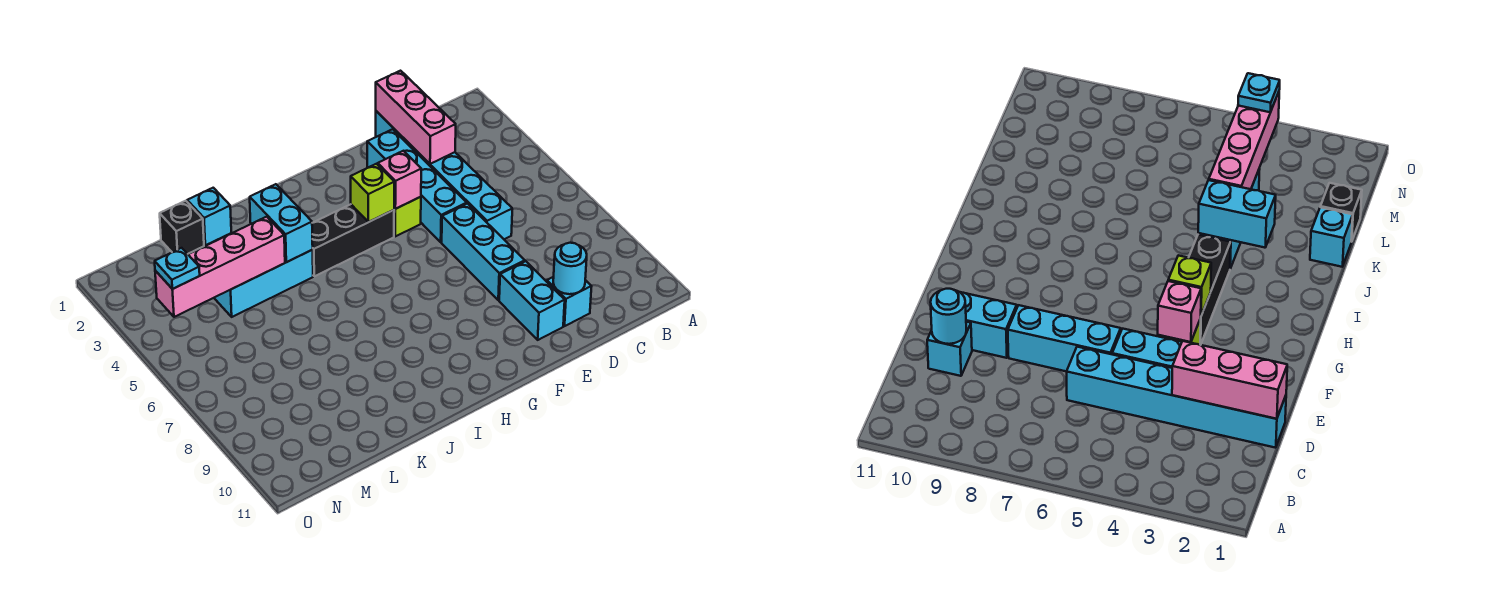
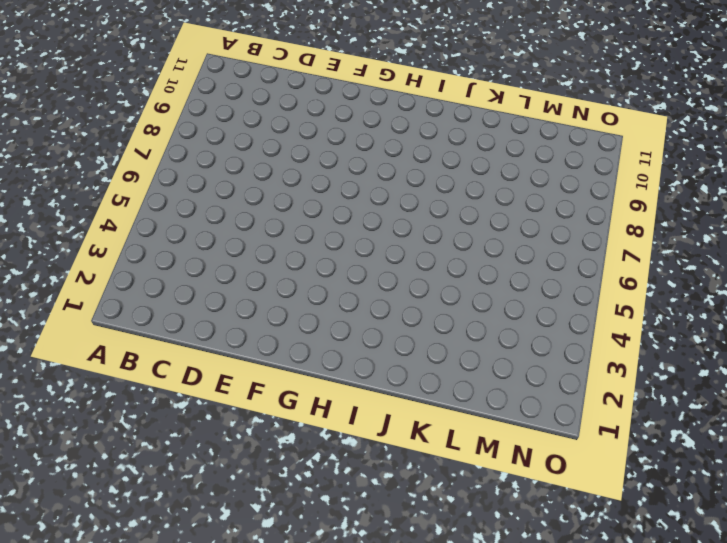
none -> cyan brick D1:D6 level 1
none -> cyan brick D10 level 1
none -> cyan brick E2:E5 level 1

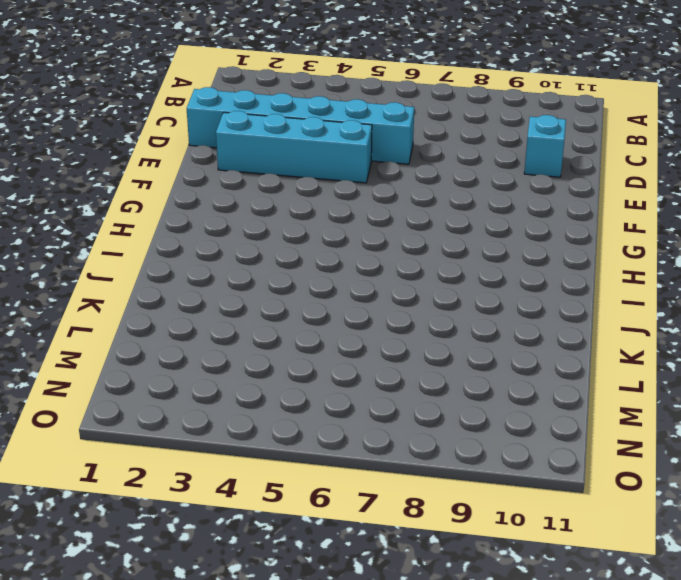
none -> cyan brick E6:E8 level 1
none -> cyan brick E9:E10 level 1
none -> lime brick F4 level 1

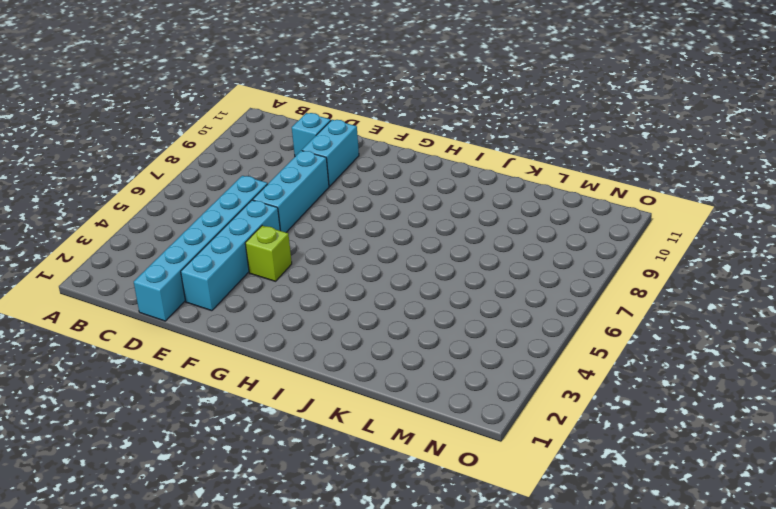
none -> black brick G4:I4 level 1
none -> cyan brick J4:L4 level 1
none -> cyan brick K1 level 1

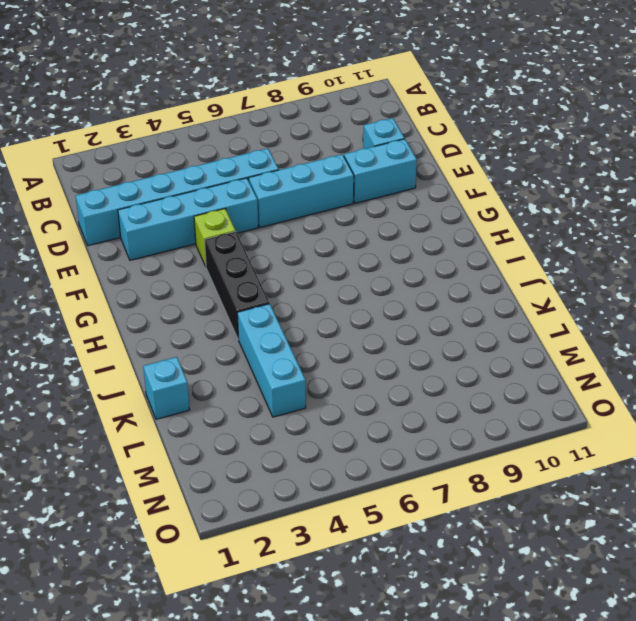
none -> black brick L1 level 1
none -> pink brick D1:D3 level 2
none -> cyan round brick D10 level 2

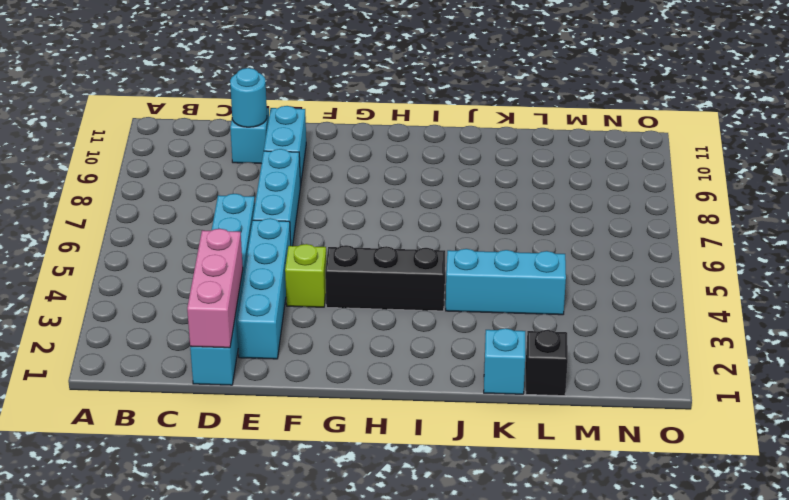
none -> pink brick F4 level 2
none -> lime brick G4 level 2
none -> cyan brick J3:J4 level 2

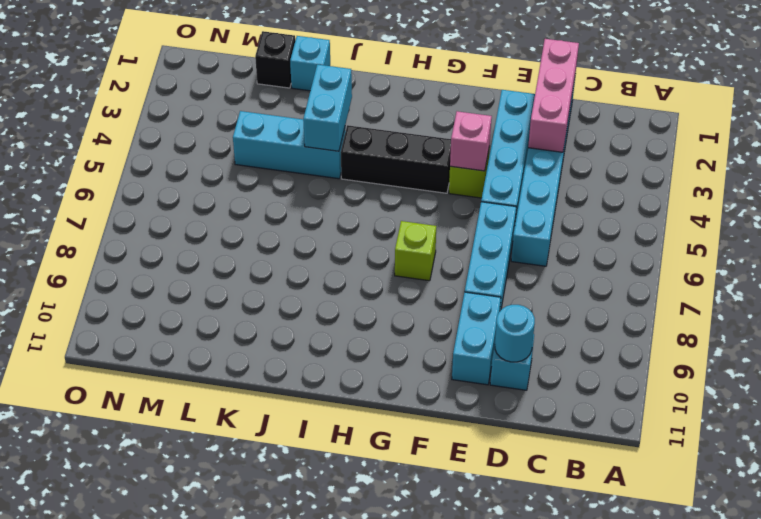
lime brick G7 level 1 -> lime brick G4 level 2
none -> pink brick K4:N4 level 2
none -> cyan plate N4 level 3

